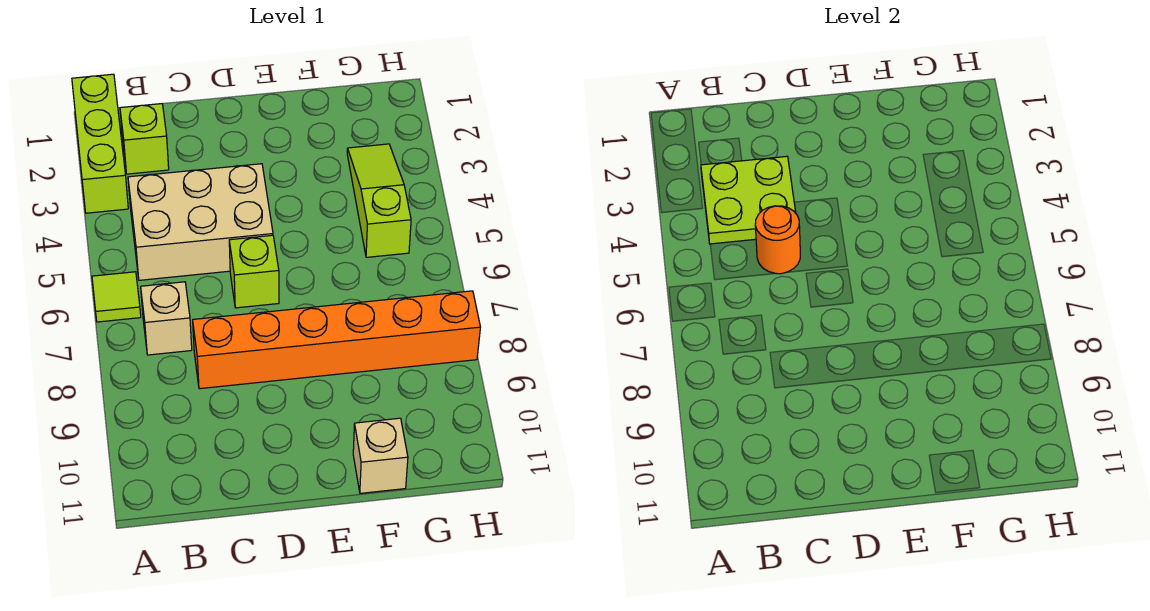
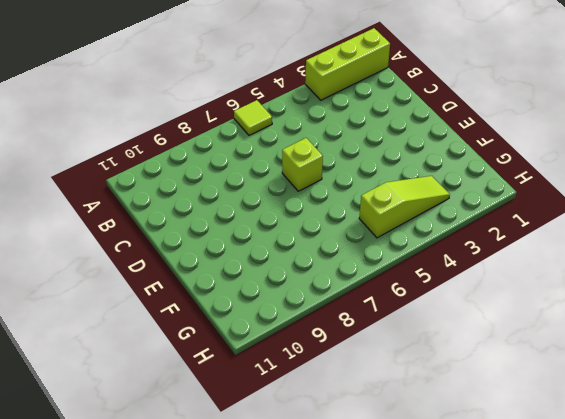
none -> lime brick B2 level 1
none -> tan brick B4:D5 level 1

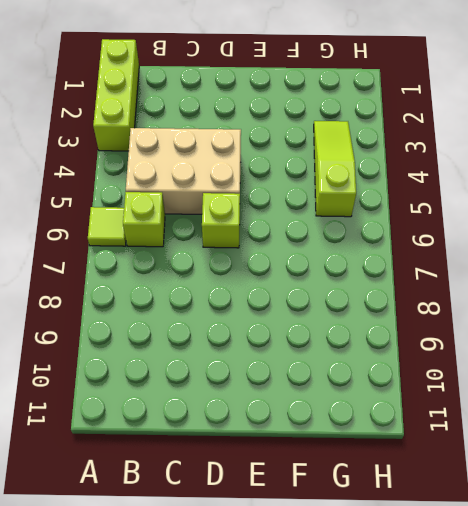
lime brick B6 level 1 -> lime brick B2 level 1
none -> tan brick B7 level 1
none -> orange brick C8:H8 level 1

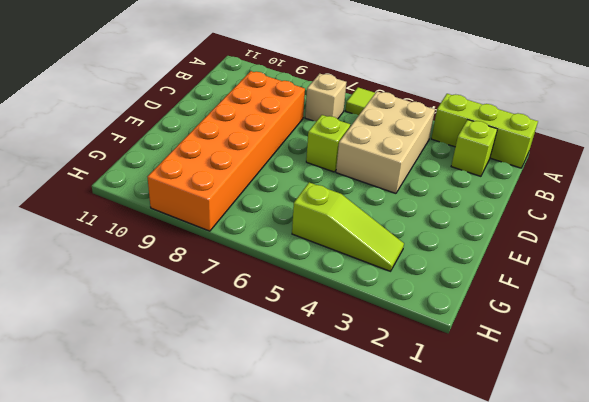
orange brick C8:H9 level 1 -> orange brick C8:H8 level 1
none -> tan brick F11 level 1
none -> lime plate B3:C4 level 2

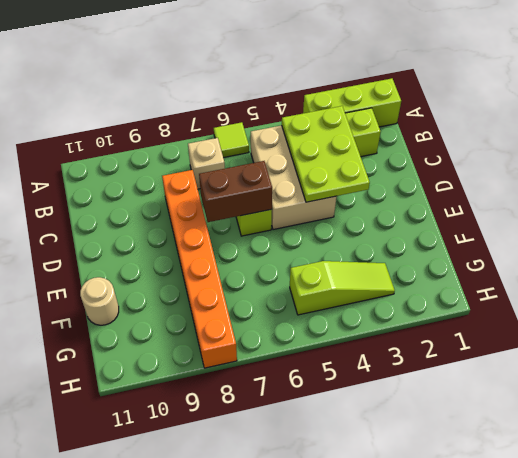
lime plate B3:D4 level 2 -> lime plate B3:C4 level 2
brown brick D6:D7 level 2 -> none
tan round brick F11 level 1 -> tan brick F11 level 1
none -> orange round brick C5 level 2

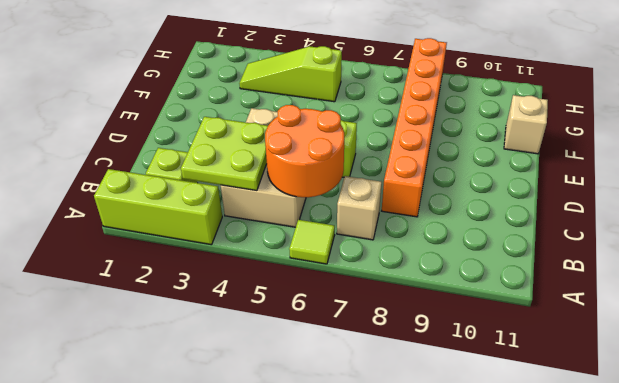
orange round brick B5:C6 level 2 -> orange round brick C5 level 2

